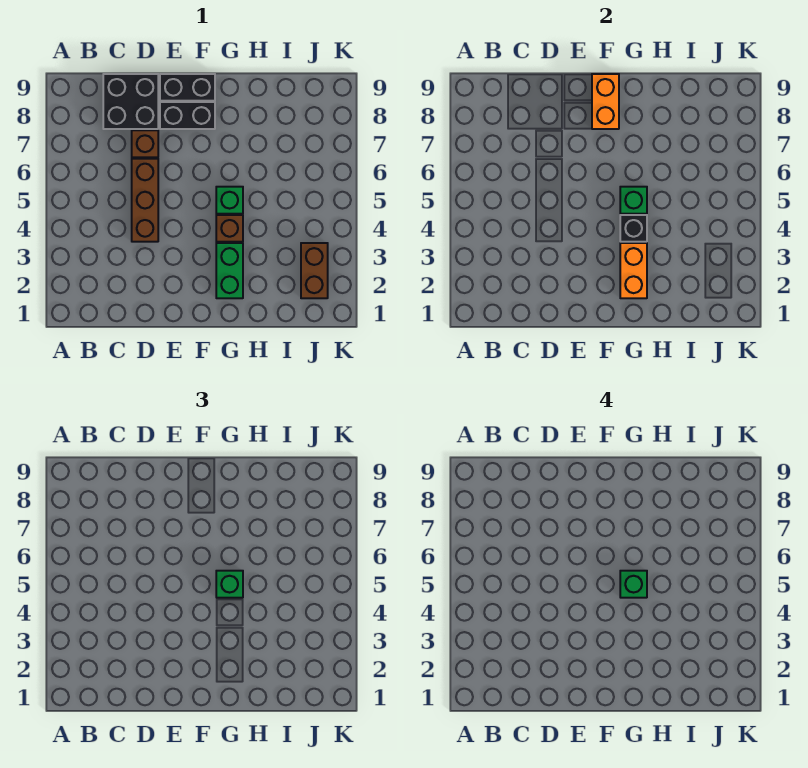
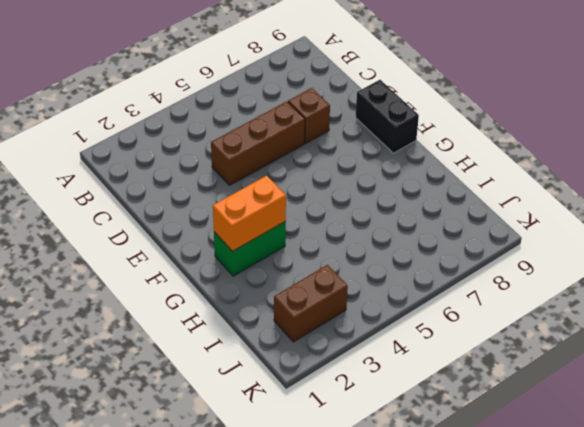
none -> black brick C8:D9 level 1
none -> black brick E8:F8 level 1
none -> brown brick G4 level 1

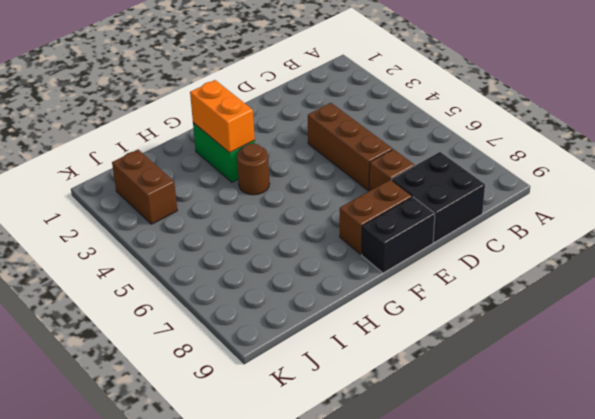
brown brick E8:F8 level 1 -> black brick E8:F8 level 1
brown round brick G4 level 1 -> brown brick G4 level 1
none -> green brick G5 level 1
none -> orange brick F8:F9 level 2
none -> black brick G4 level 2

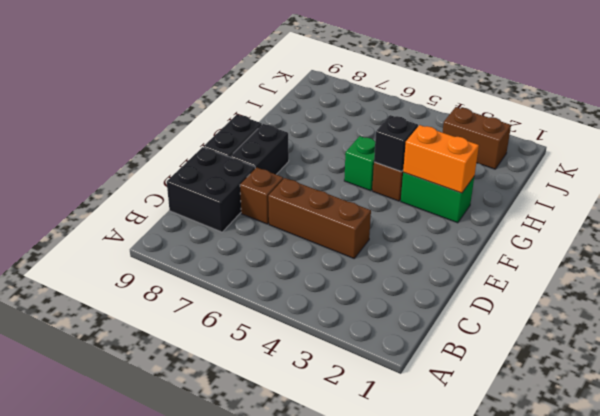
none -> orange brick F8:F9 level 2
none -> green brick G5 level 2
none -> green brick G5 level 3

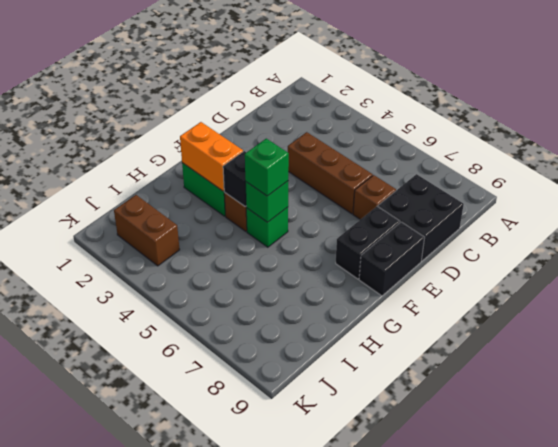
none -> orange brick F8:F9 level 2
none -> green brick G5 level 4

